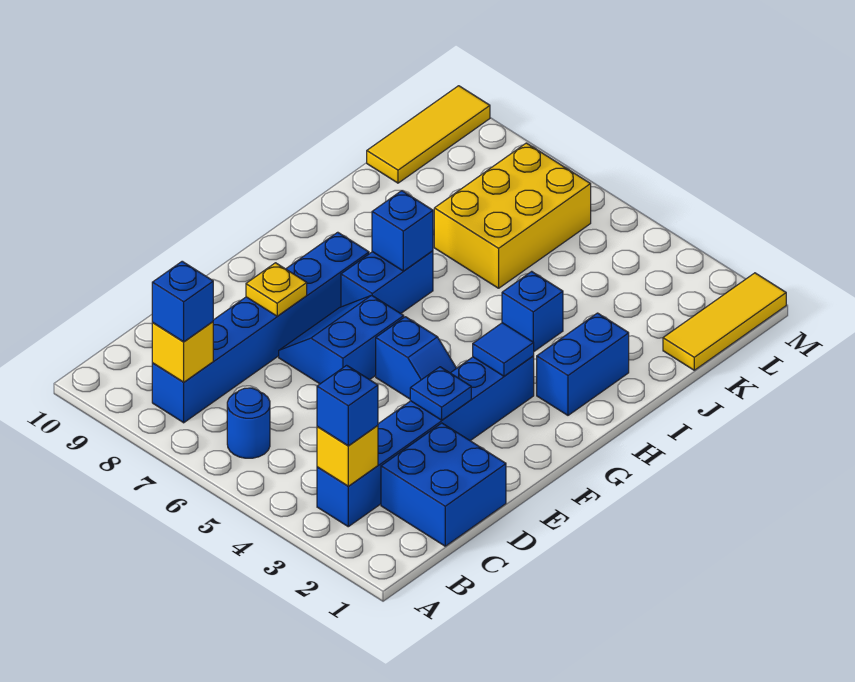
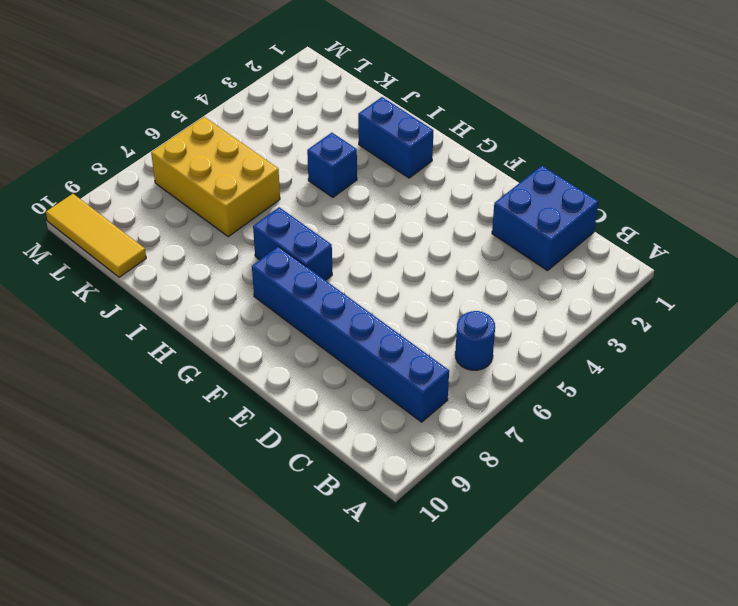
none -> blue brick B3:G3 level 1
none -> blue slope E6:F7 level 1 top 6
none -> blue slope F4:F5 level 1 top 5

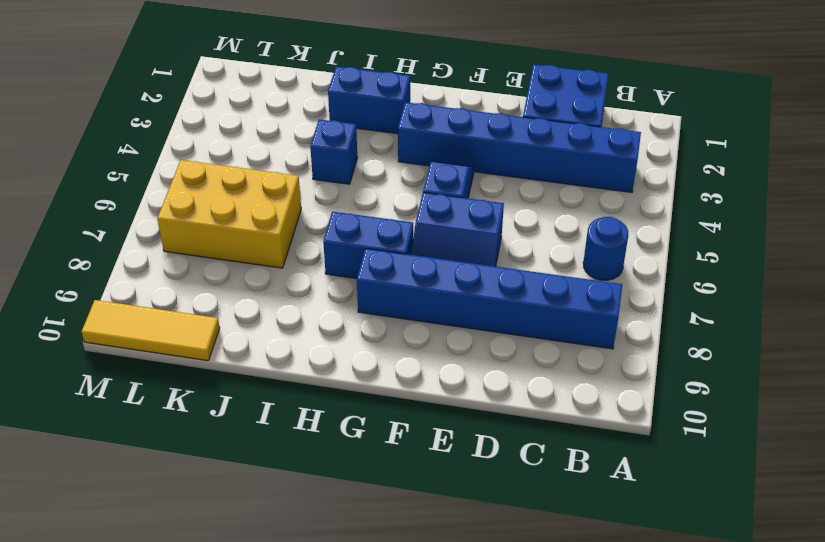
none -> yellow tile K1:M1 level 1
none -> yellow brick B3 level 2
none -> yellow brick B8 level 2

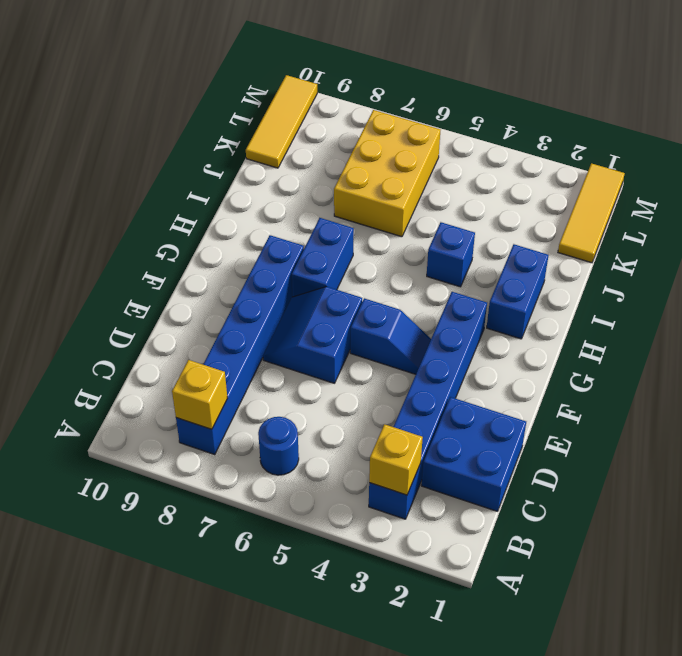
none -> blue plate E3 level 2
none -> yellow plate E8 level 2
none -> blue tile G3 level 2

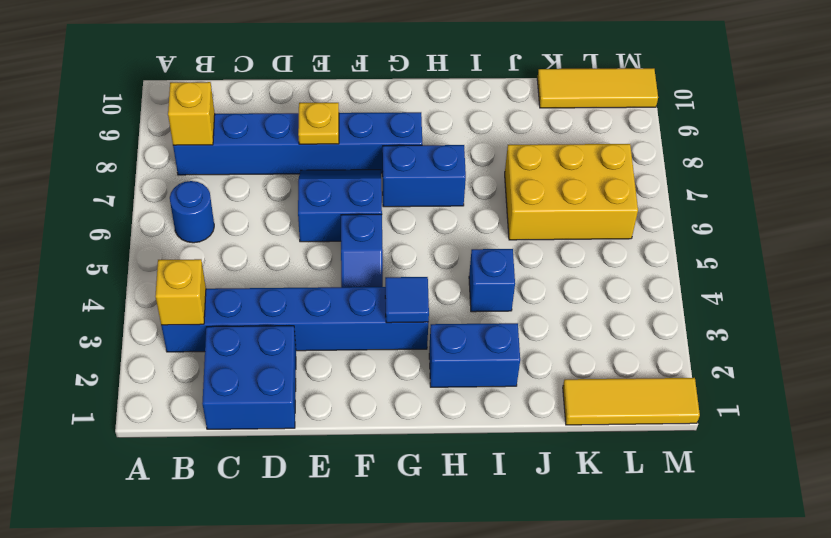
none -> blue plate E3 level 2
none -> blue brick H7 level 2
none -> blue brick B3 level 3

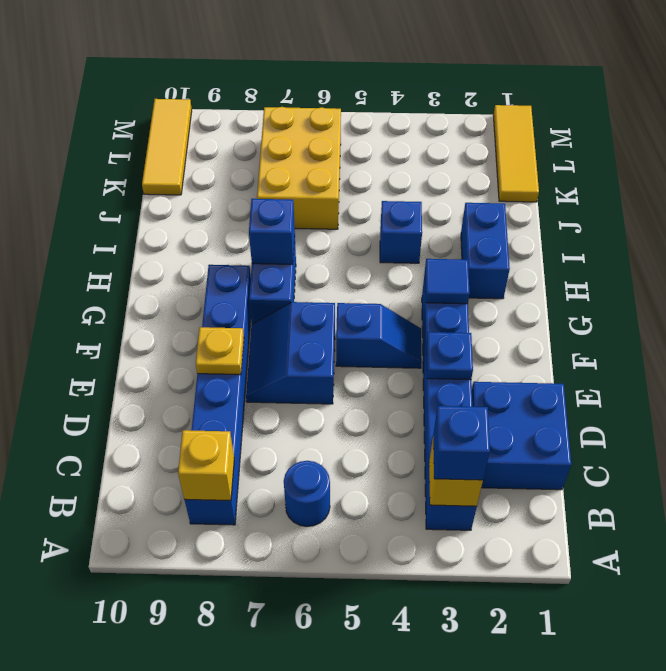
none -> blue brick B8 level 3

